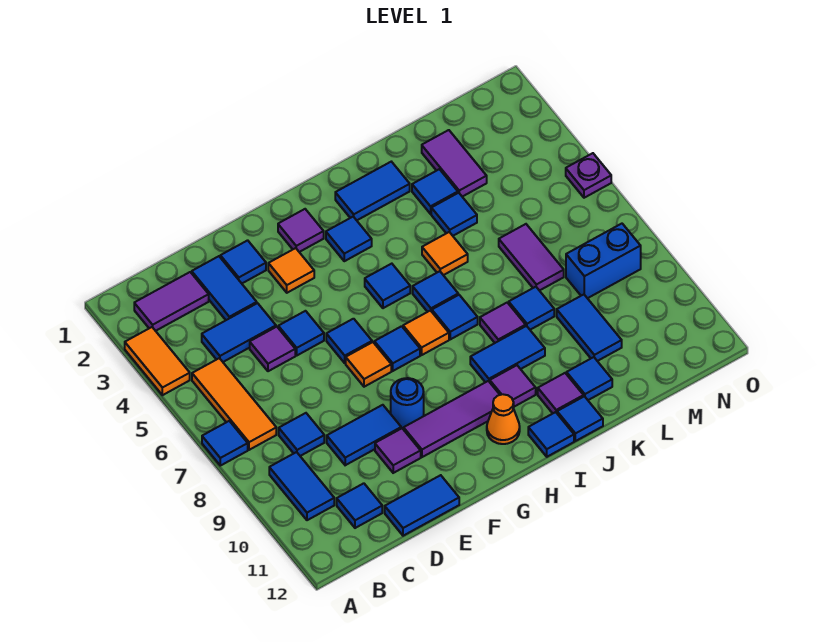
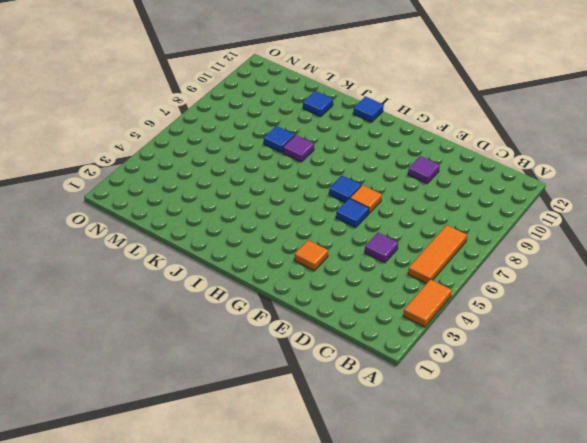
none -> blue tile A7 level 1
none -> purple tile B2:C2 level 1
none -> blue tile B9:B10 level 1
none -> blue tile C4:D4 level 1

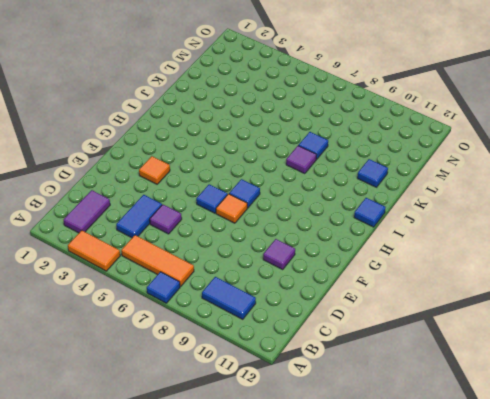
none -> blue tile C8 level 1
none -> blue tile C11 level 1
none -> blue tile D2:D3 level 1
none -> blue tile D9:E9 level 1

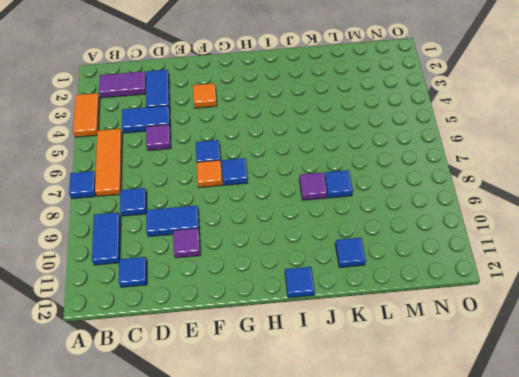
none -> blue tile D12:E12 level 1
none -> blue tile E2 level 1
none -> blue tile E5 level 1
none -> blue round brick F9 level 1

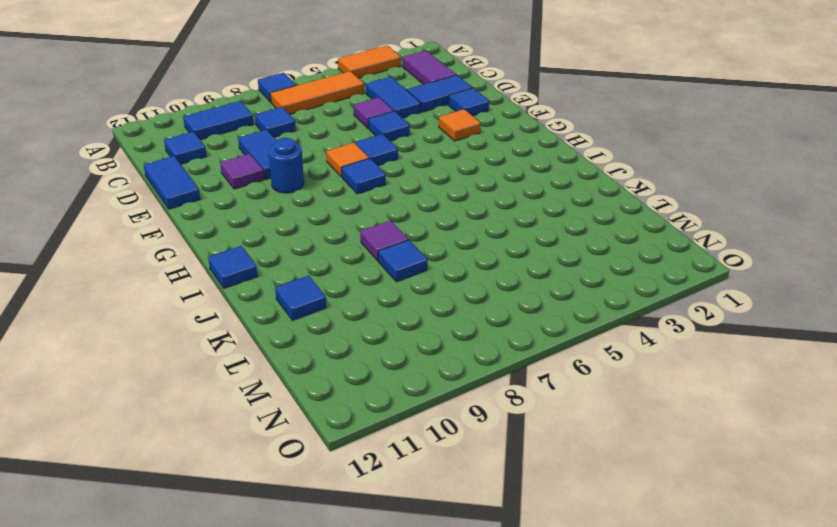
none -> purple tile F10:H10 level 1
none -> purple tile G2 level 1
none -> blue tile H3 level 1
none -> blue tile H5 level 1

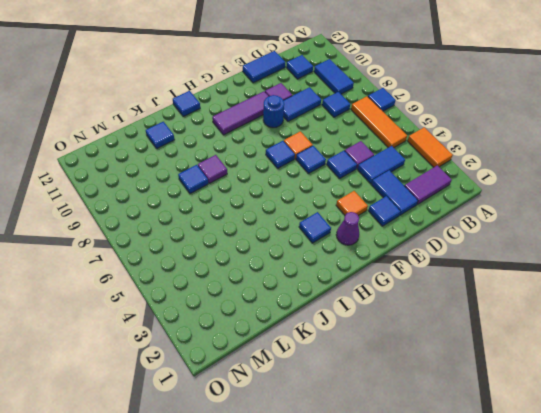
purple cone G2 level 1 -> purple tile G2 level 1
none -> blue tile H5 level 1
none -> orange tile H7 level 1
none -> orange cone H11 level 1
none -> blue tile I2:J2 level 1

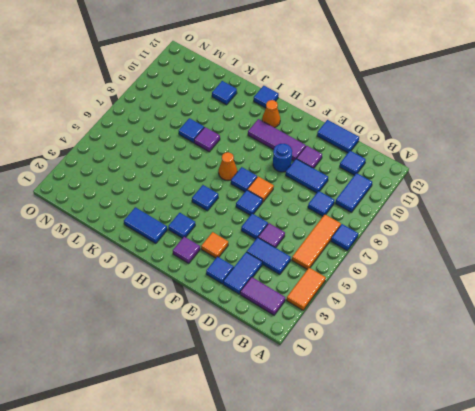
orange cone H7 level 1 -> orange tile H7 level 1
none -> blue tile I6 level 1
none -> blue tile I7 level 1
none -> blue tile I9:J9 level 1
none -> purple tile I10 level 1

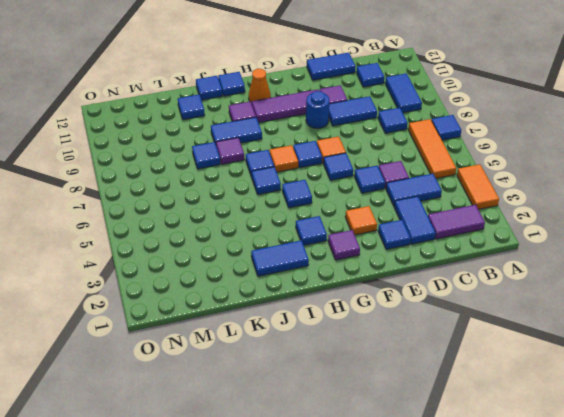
none -> orange tile J5 level 1
none -> purple tile J11 level 1
none -> blue tile K3 level 1
none -> blue tile K4 level 1

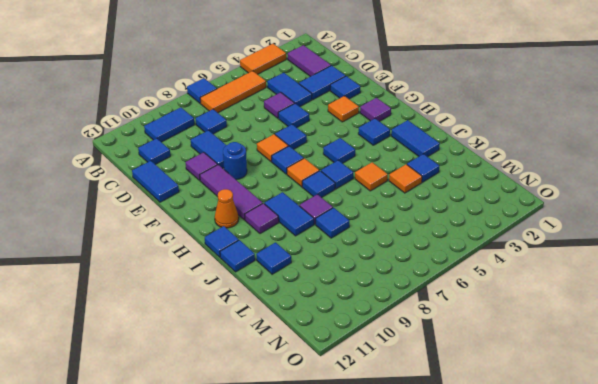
orange tile K4 level 1 -> blue tile K4 level 1
none -> purple tile J11 level 1
none -> purple tile L2:L3 level 1
none -> purple tile L6:L7 level 1
none -> blue tile L9:L10 level 1

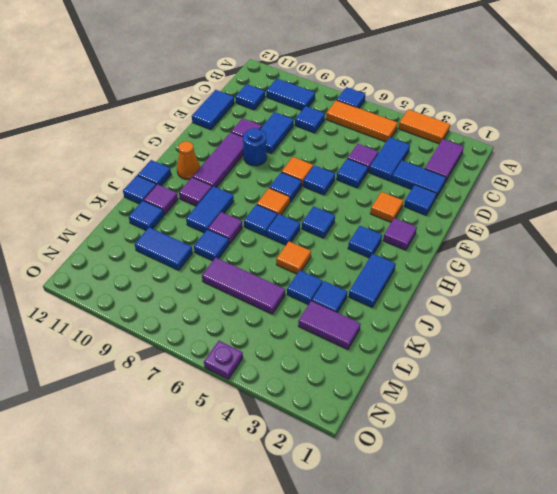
purple tile L5:L7 level 1 -> purple tile L6:L7 level 1
none -> blue brick M8:N8 level 1

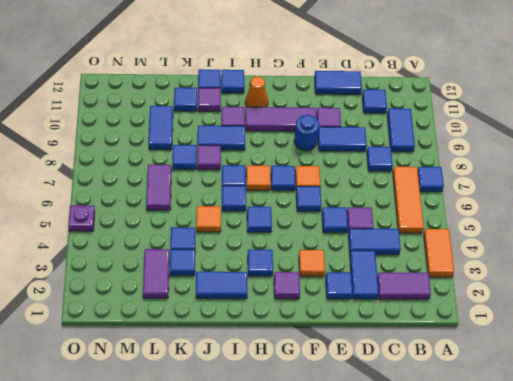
none -> blue brick M8:N8 level 1

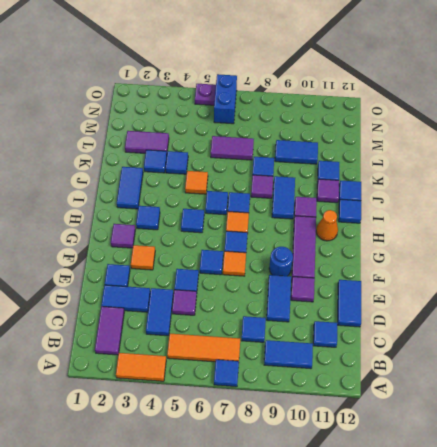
blue brick N6:O6 level 1 -> blue brick M8:N8 level 1

